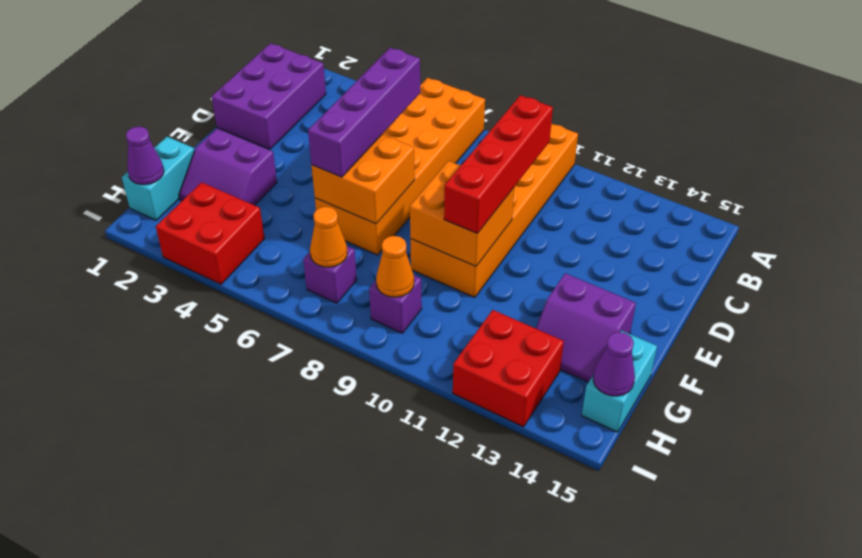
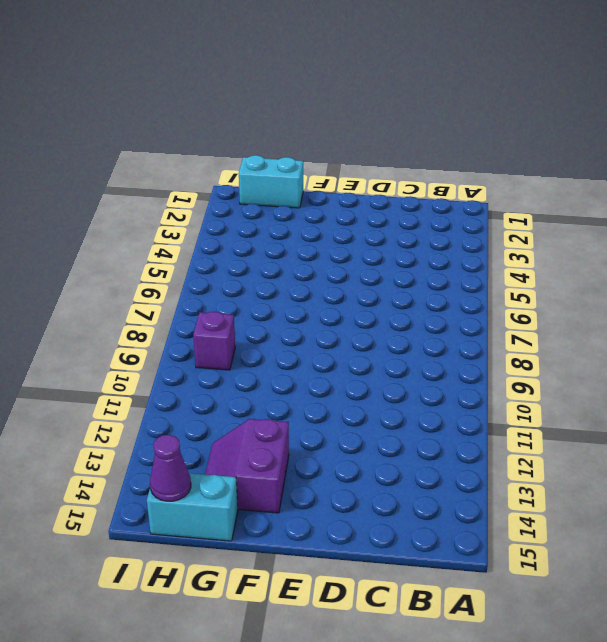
none -> orange brick A6:F7 level 1
none -> orange brick A9:F10 level 1
none -> purple brick B1:D2 level 1

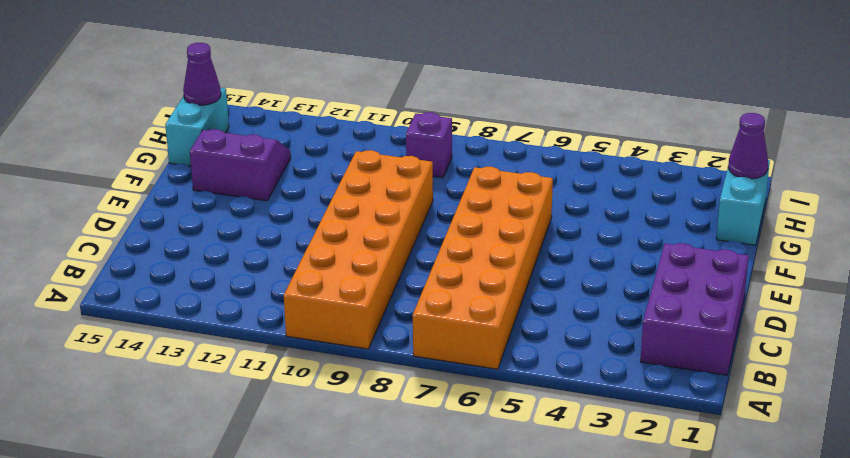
none -> purple slope F2:G3 level 1 top F
none -> red brick H3:I4 level 1
none -> purple brick H7 level 1

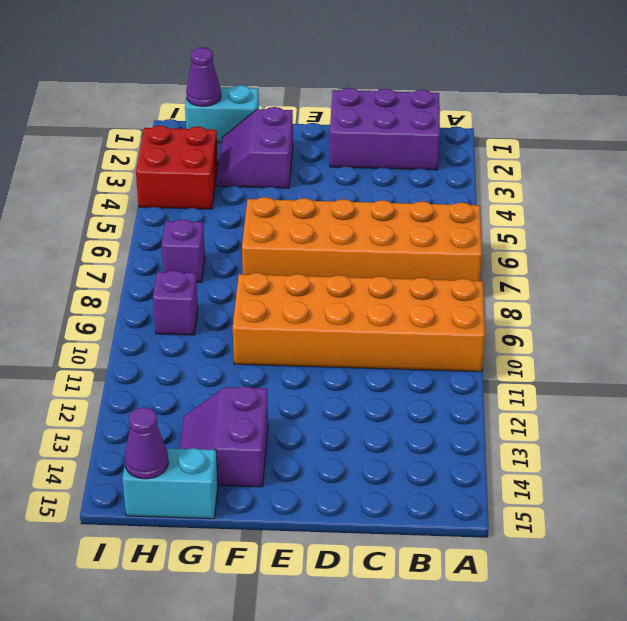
none -> red brick H12:I13 level 1
none -> orange brick E6:F7 level 2
none -> orange brick E9:F10 level 2

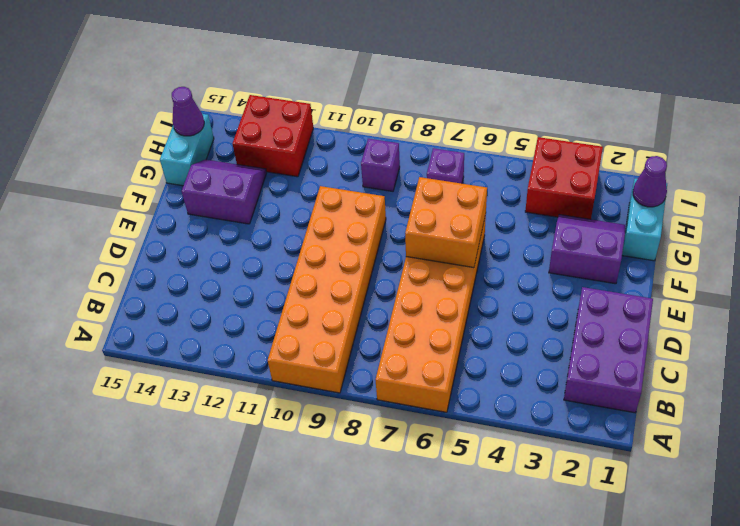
none -> orange brick E9:F10 level 2
none -> orange cone H7 level 2
none -> orange cone H9 level 2

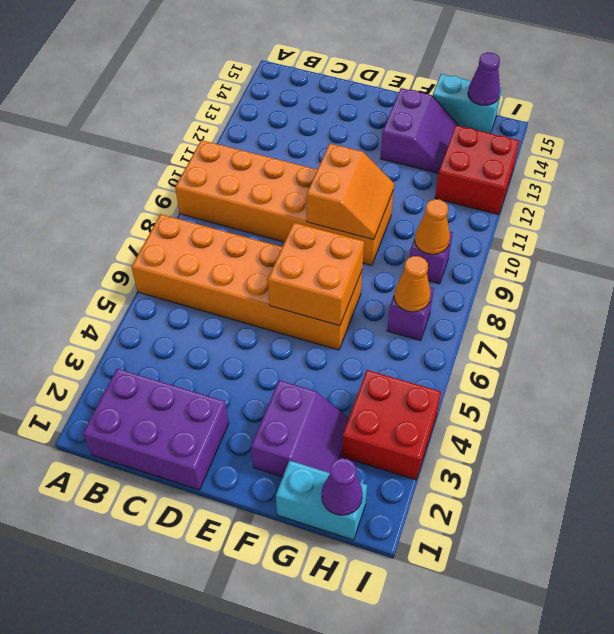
orange slope E9:F10 level 2 top E -> orange brick E9:F10 level 2
none -> purple brick C6:F6 level 3
none -> red brick C10:F10 level 3

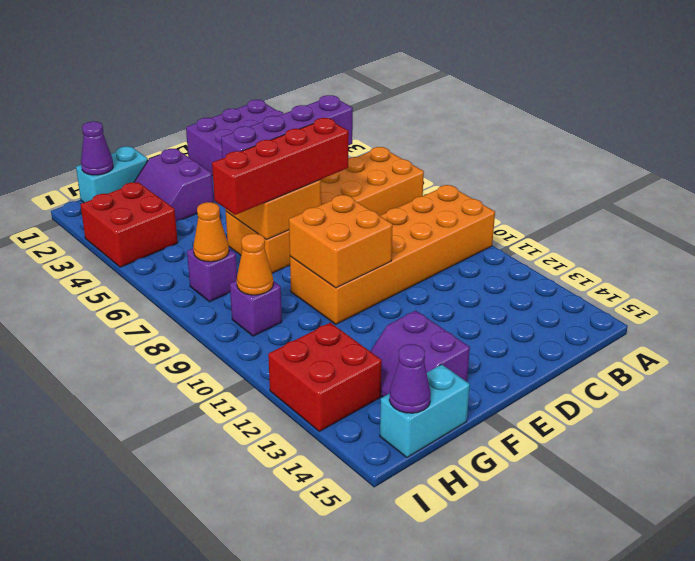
red brick D7:G7 level 3 -> red brick C10:F10 level 3

